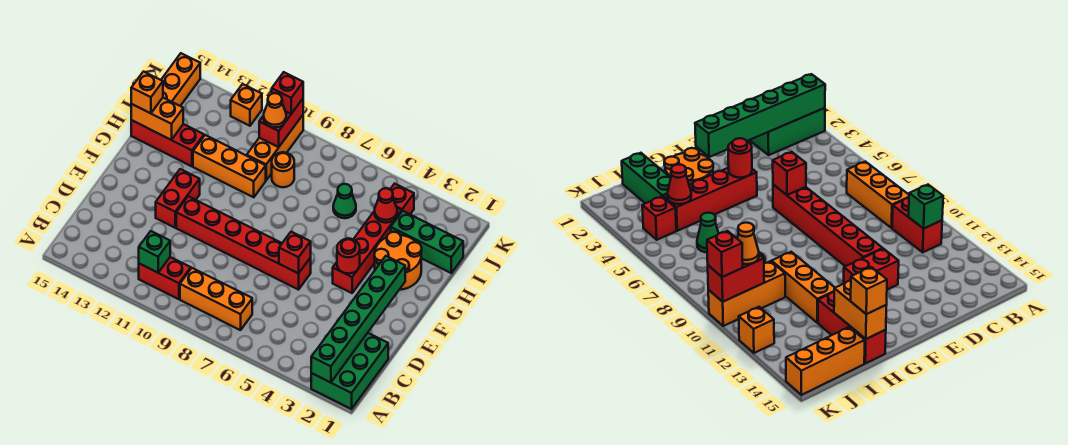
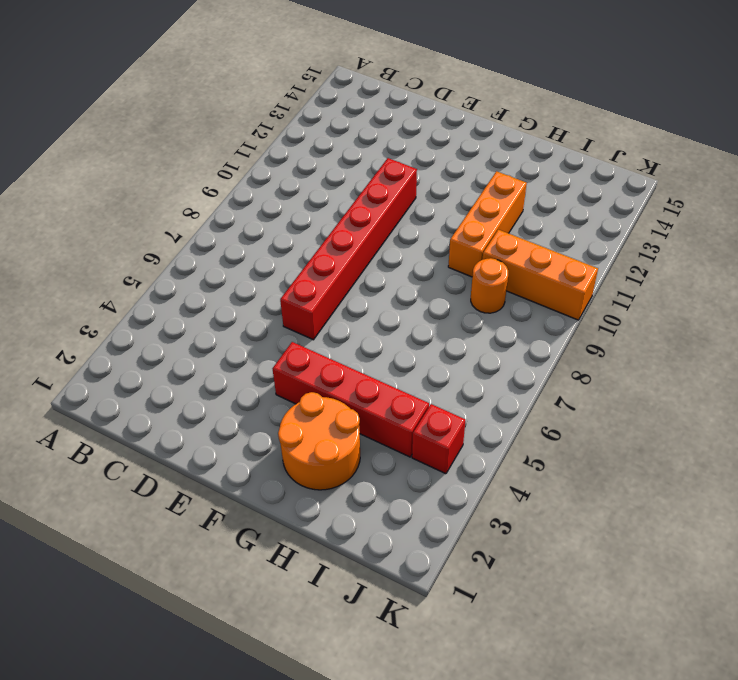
none -> green brick A1:C2 level 1
none -> orange brick B7:B9 level 1
none -> red brick B10:B11 level 1

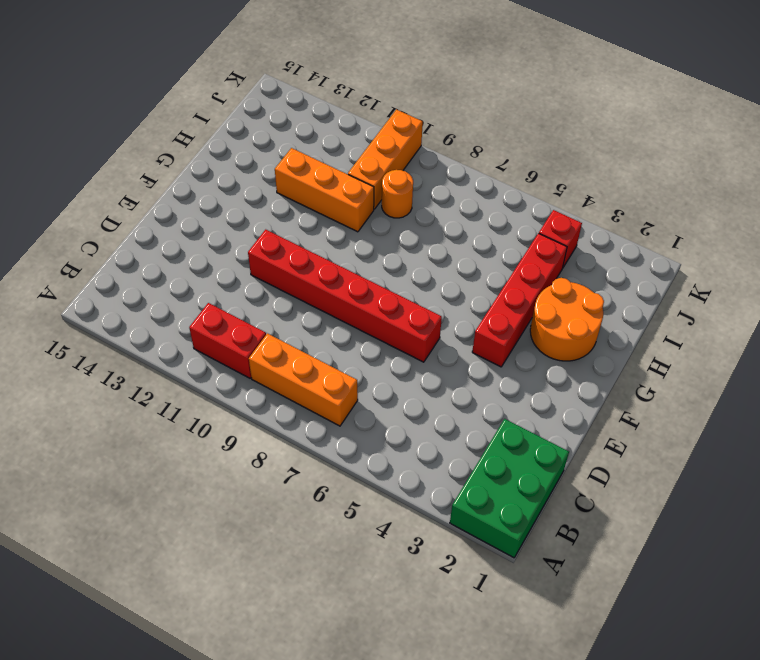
none -> red brick E12:F12 level 1
none -> red brick H13:H15 level 1
none -> green brick I1:I3 level 1

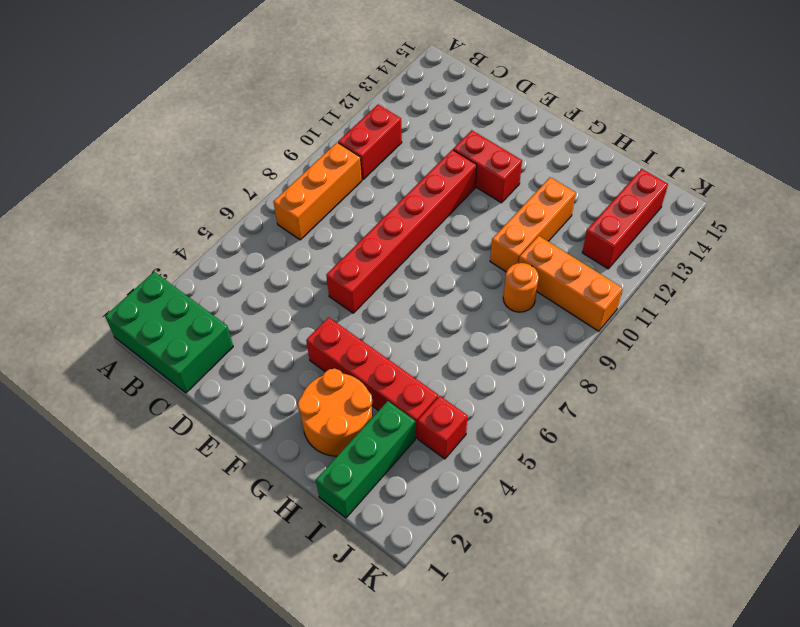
red brick J12:J14 level 1 -> red brick H13:H15 level 1
none -> green cone I6 level 1
none -> orange brick I15:K15 level 1
none -> orange brick K12 level 1

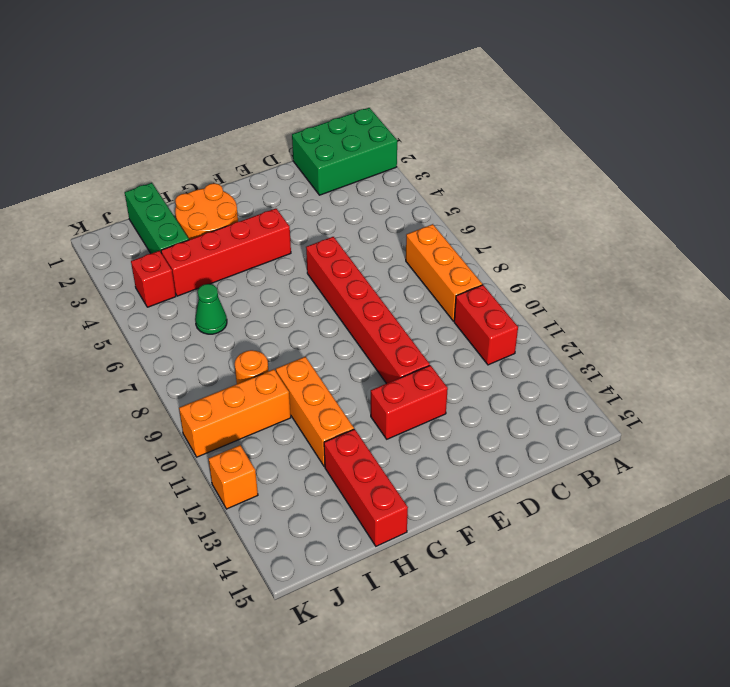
none -> orange brick I15:K15 level 1
none -> green brick A2:F2 level 2
none -> green brick B11 level 2

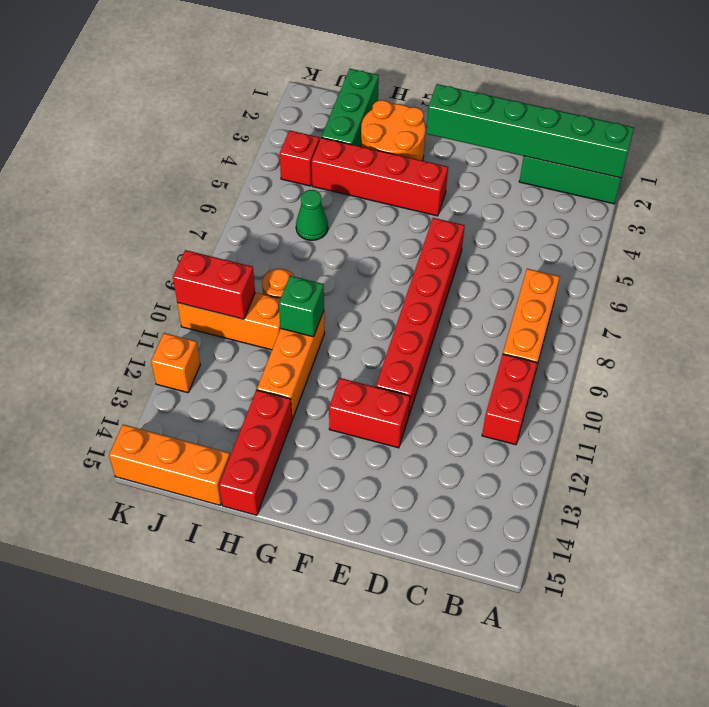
green brick H10 level 2 -> green brick B11 level 2
none -> red brick E6 level 2
none -> red round brick F4 level 2
none -> orange brick H14:H15 level 2

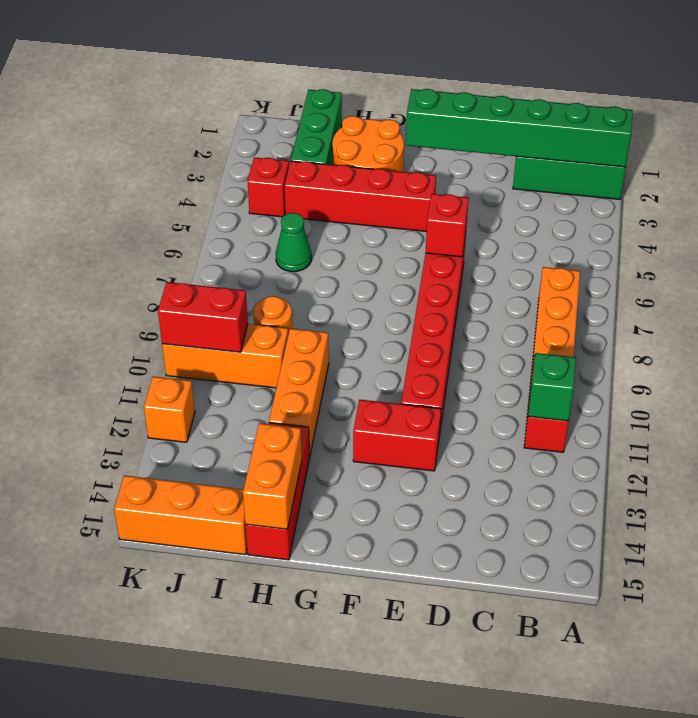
none -> red round brick F4 level 2
none -> red cone I4 level 2
none -> orange brick H15 level 3

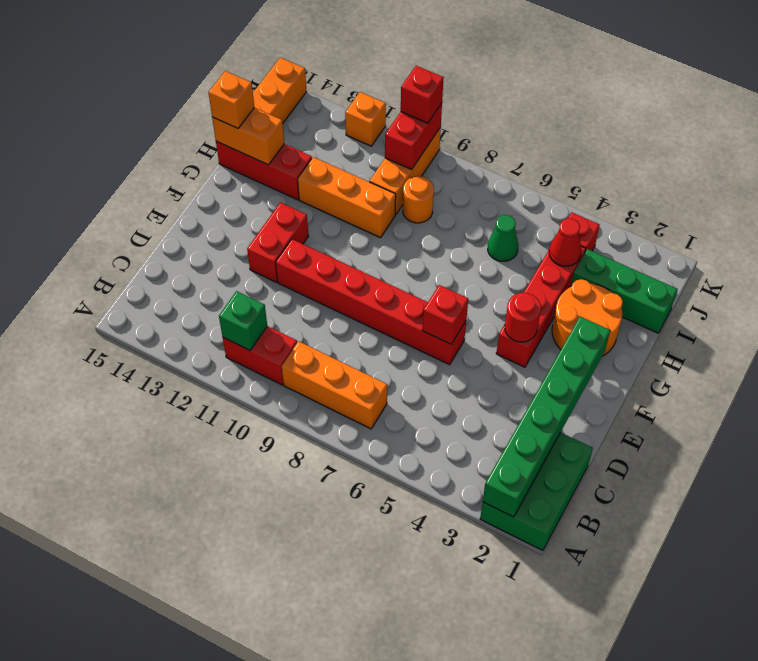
none -> orange cone J10 level 3

